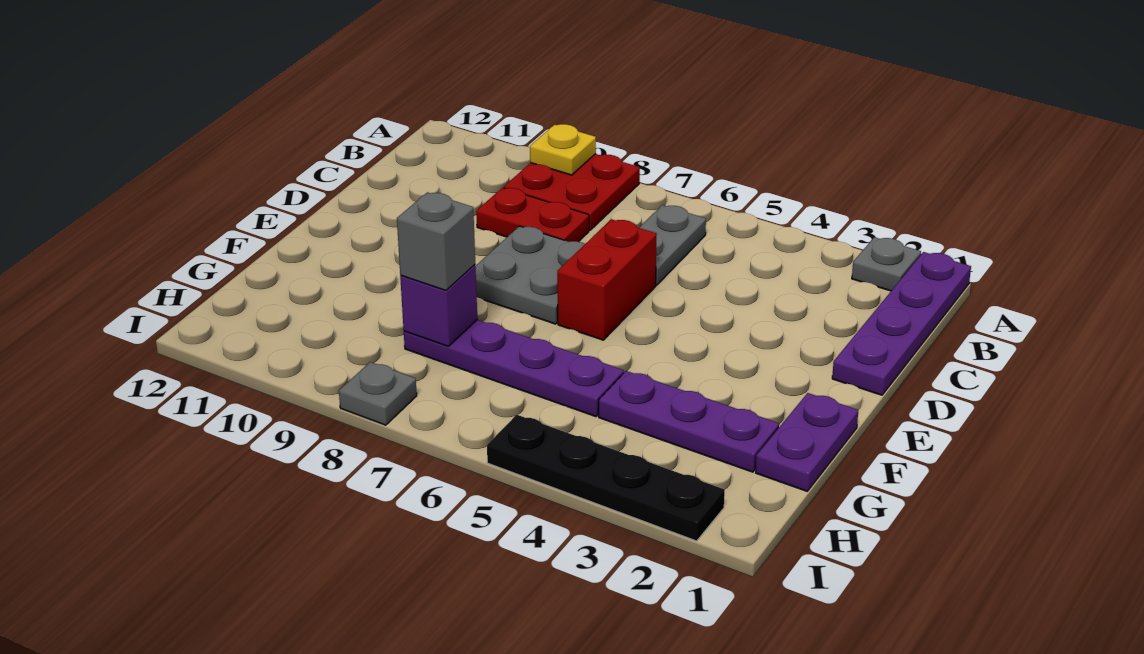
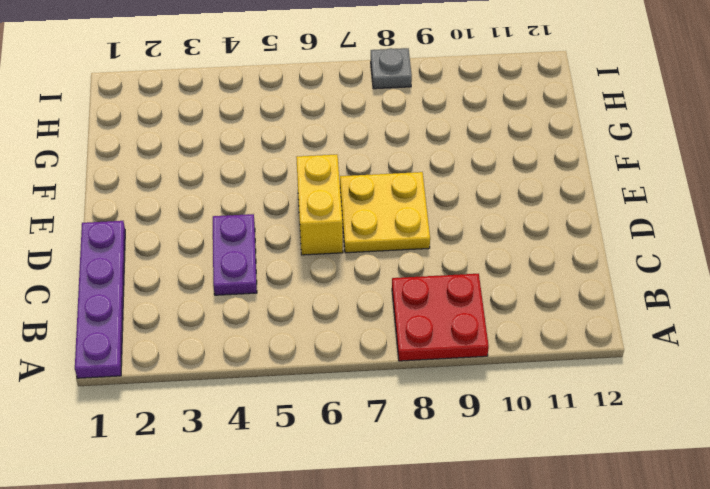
purple plate C4:D4 level 1 -> purple plate F1:G1 level 1
yellow brick D6:E6 level 1 -> red brick D6:E6 level 1
yellow plate D7:E8 level 1 -> grey plate D7:E8 level 1
none -> grey plate A2 level 1
none -> grey plate B6:C6 level 1
none -> red plate C8:C9 level 1

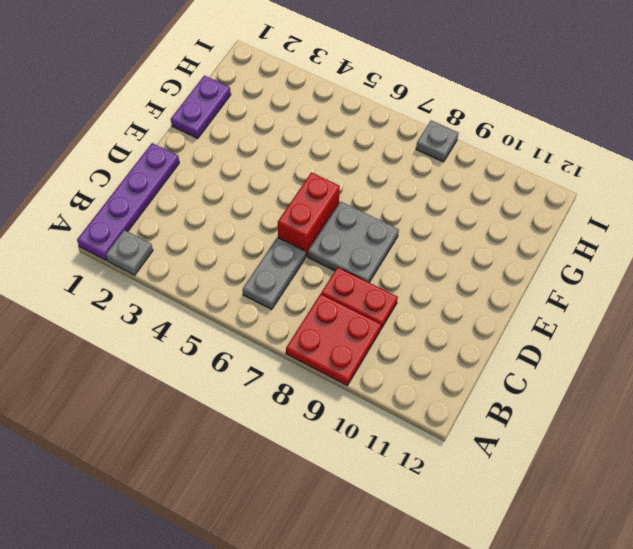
none -> purple plate G2:G4 level 1
none -> purple plate G5:G8 level 1
none -> black plate I2:I5 level 1

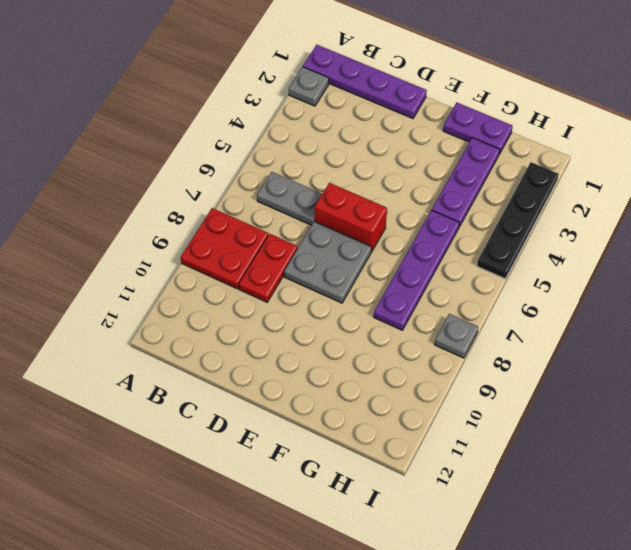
none -> yellow plate A9 level 2
none -> purple brick G8 level 2
none -> grey brick G8 level 3

